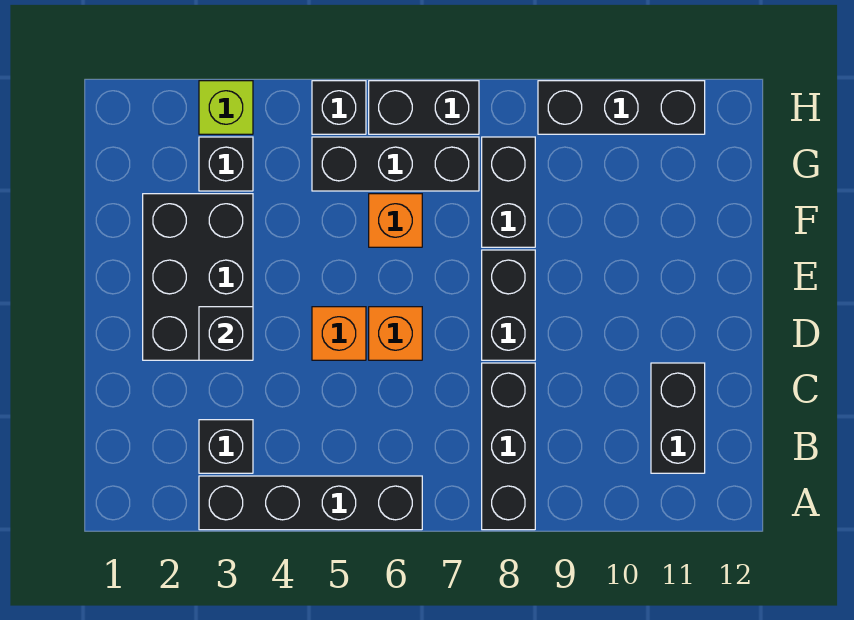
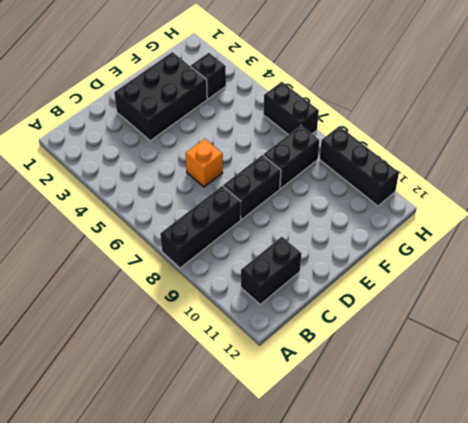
none -> black brick A3:A6 level 1
none -> black brick B3 level 1
none -> orange brick D5 level 1

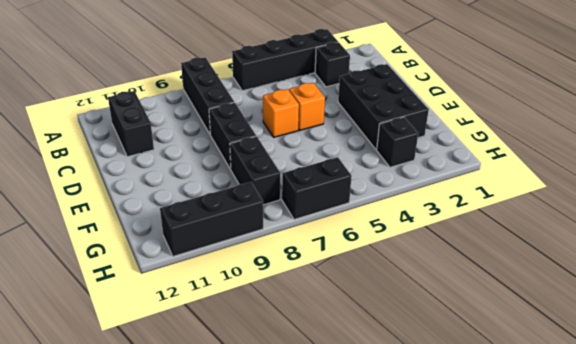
none -> orange brick F6 level 1
none -> black brick G5:G7 level 1
none -> lime brick H3 level 1

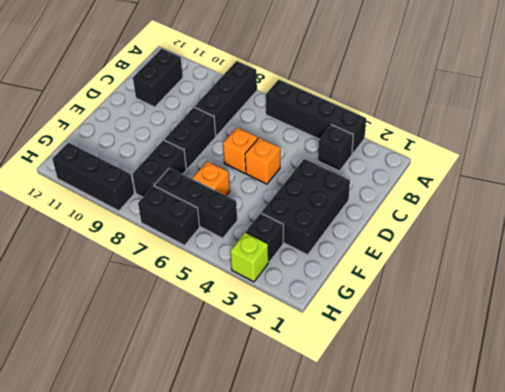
none -> black brick H5 level 1
none -> black brick D3 level 2

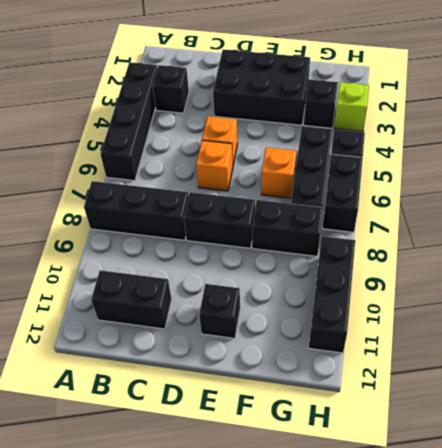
black brick E11 level 1 -> black brick D3 level 2

